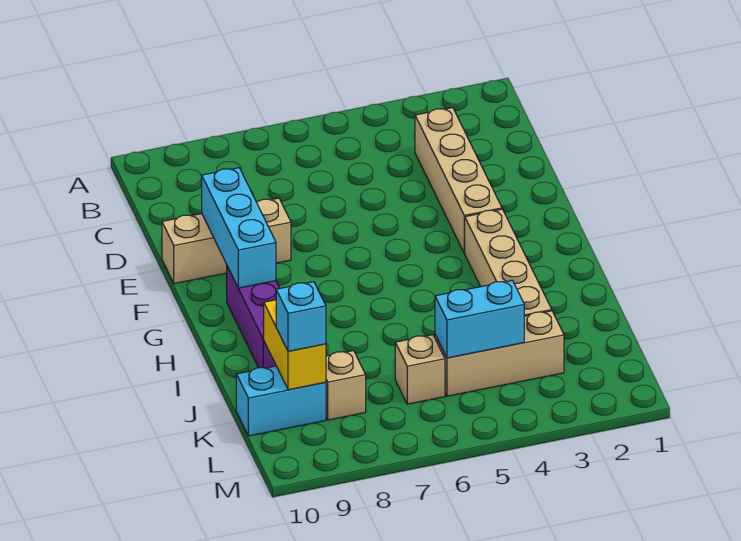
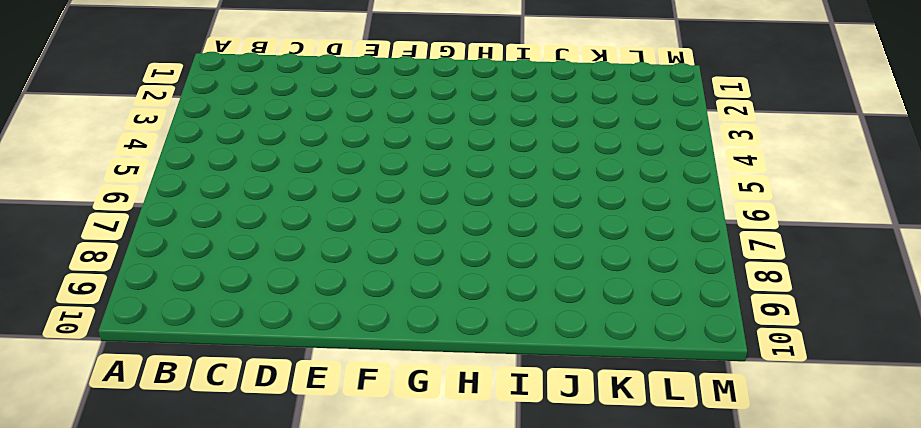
none -> tan brick C3:F3 level 1
none -> tan brick E8:E10 level 1
none -> tan brick G3:J3 level 1

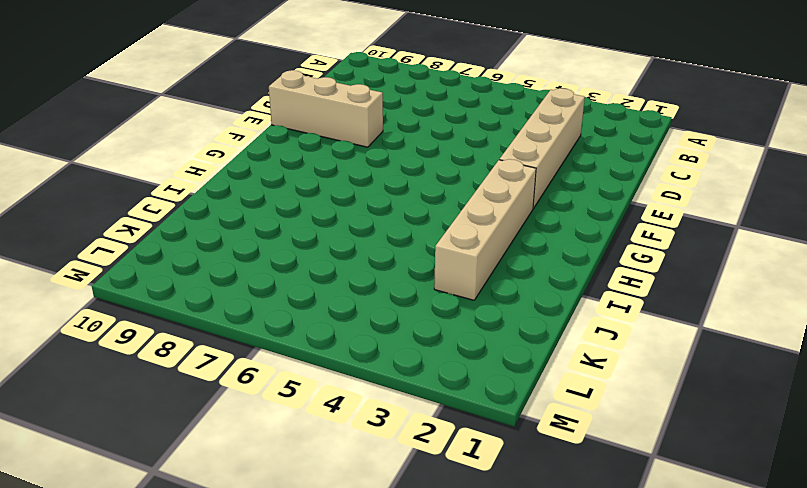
none -> purple brick G9:I9 level 1
none -> tan brick K3:K5 level 1
none -> tan brick K6 level 1

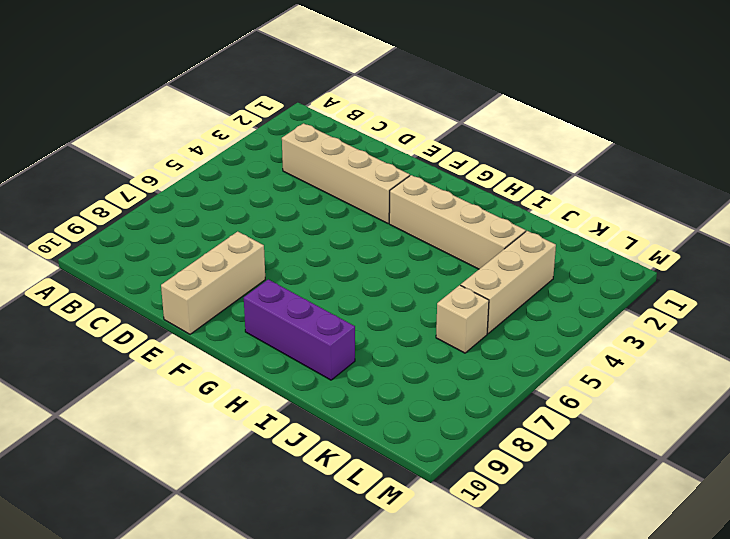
none -> tan brick K8 level 1
none -> cyan brick K9:K10 level 1
none -> cyan brick E9:G9 level 2

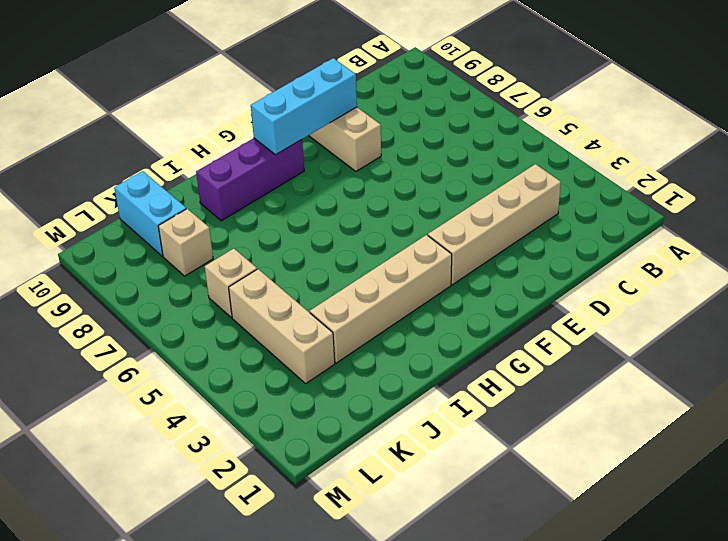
none -> yellow brick J9:K9 level 2
none -> cyan brick K4:K5 level 2
none -> cyan brick K9 level 3

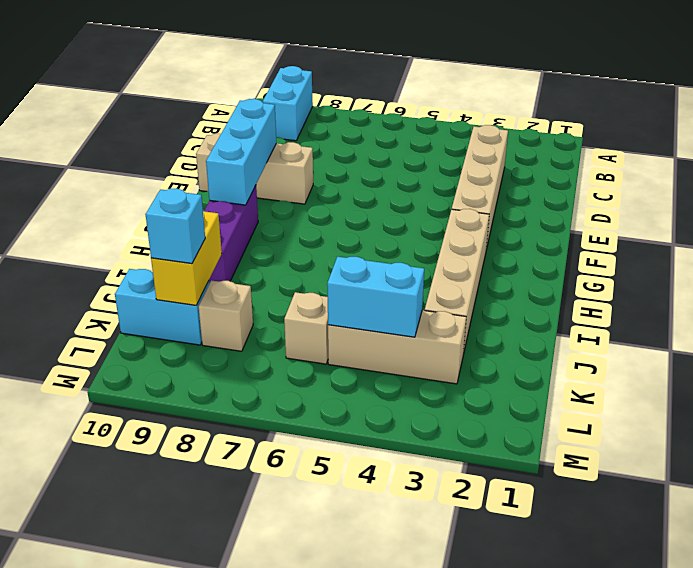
cyan brick A9:B9 level 1 -> none

